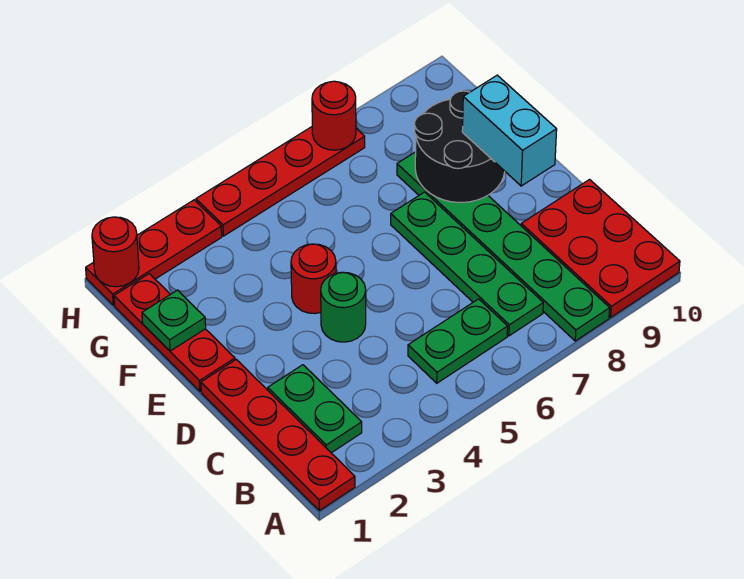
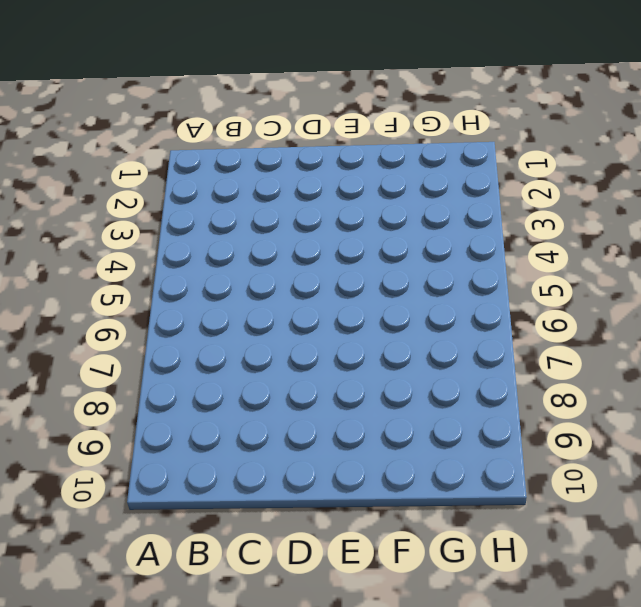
none -> red plate A1:D1 level 1
none -> green plate A8:F8 level 1
none -> red plate A9:C10 level 1

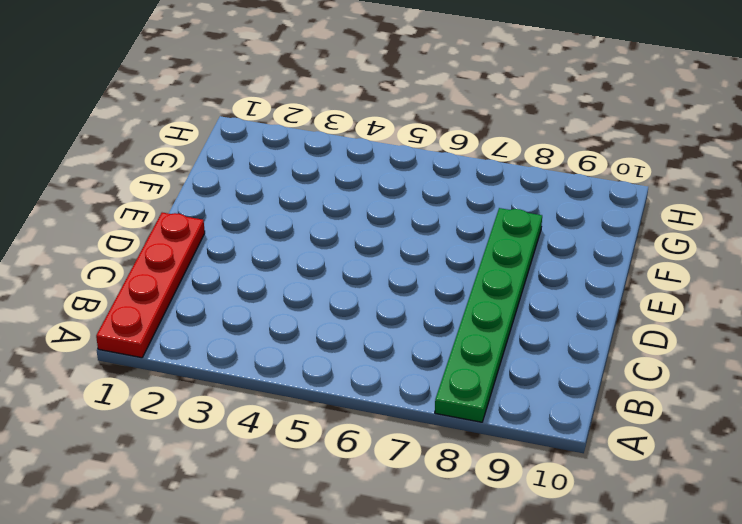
none -> red plate A9:C10 level 1
none -> green plate B2:C2 level 1
none -> green plate B5:B6 level 1

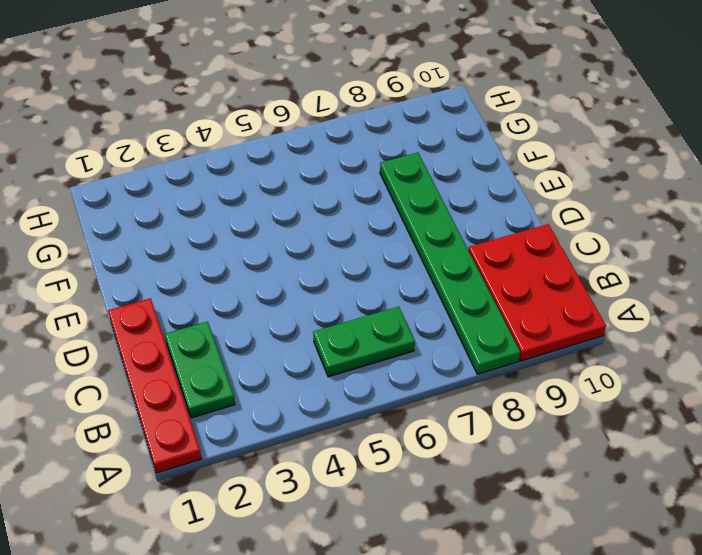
none -> green plate B7:E7 level 1
none -> green round brick D4 level 1
none -> red plate E1:G1 level 1

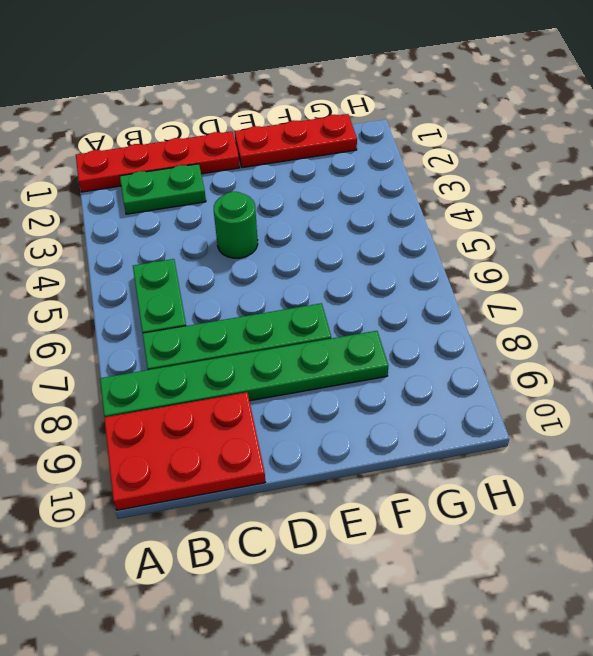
none -> red round brick E4 level 1
none -> red plate H1:H3 level 1
none -> red plate H4:H7 level 1

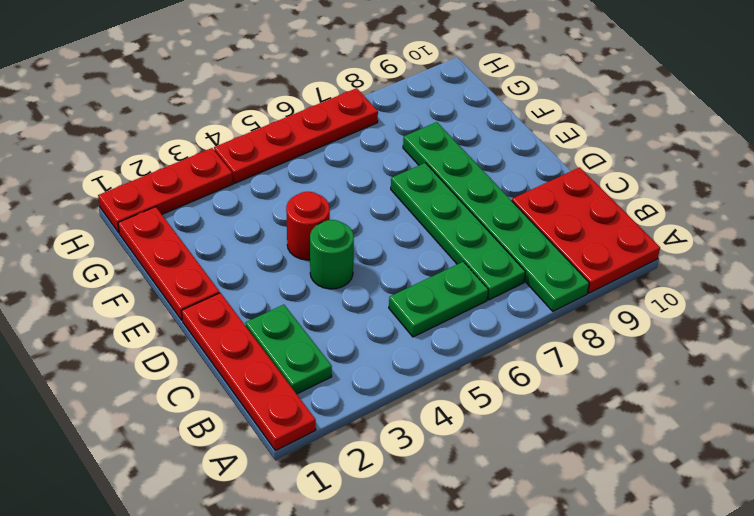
none -> black round brick E8:F9 level 2
none -> green plate F1 level 2
none -> red round brick H1 level 2

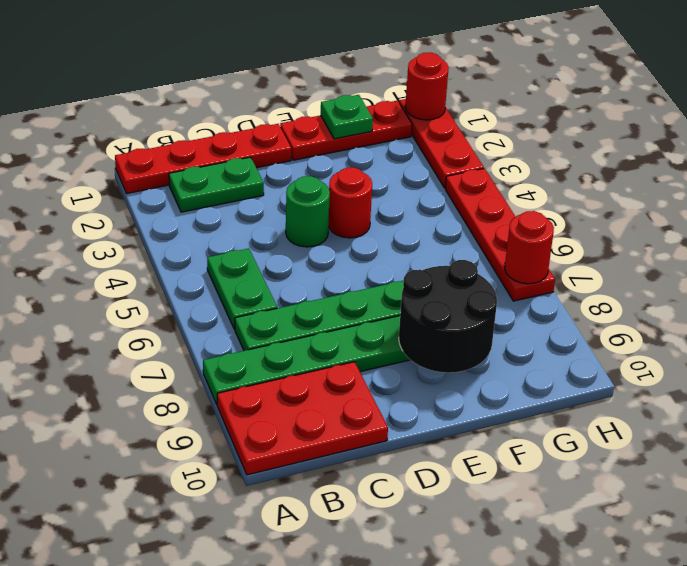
none -> cyan brick D9:E9 level 3

